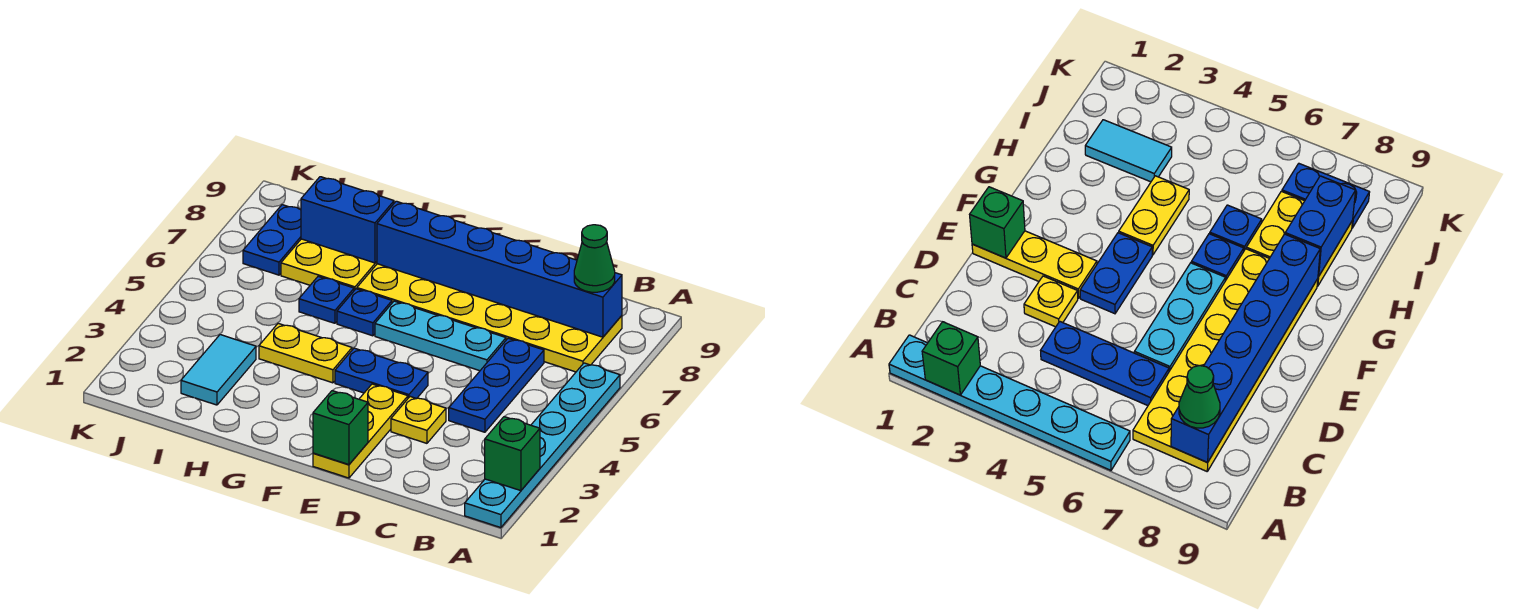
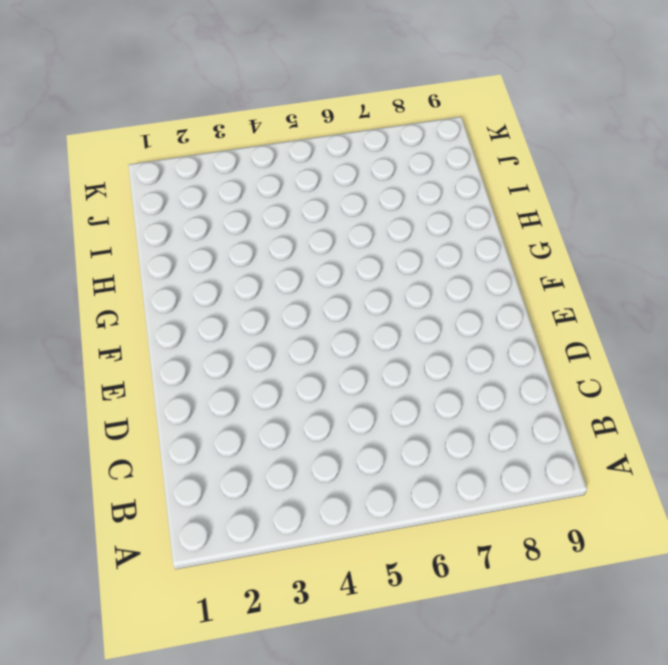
none -> cyan plate A1:A6 level 1
none -> yellow plate B7:G8 level 1
none -> blue plate C4:C6 level 1

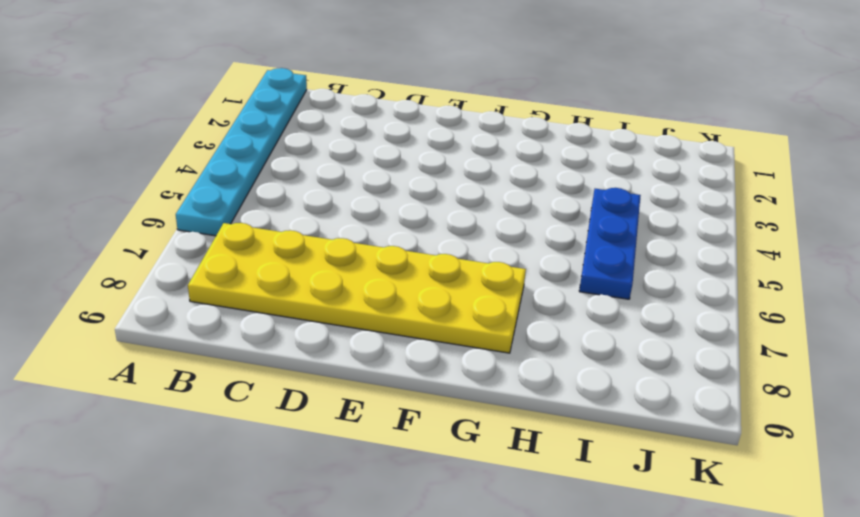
blue plate I4:I6 level 1 -> blue plate C4:C6 level 1
none -> yellow plate D3 level 1
none -> cyan plate D6:F6 level 1
none -> yellow plate E1:E3 level 1

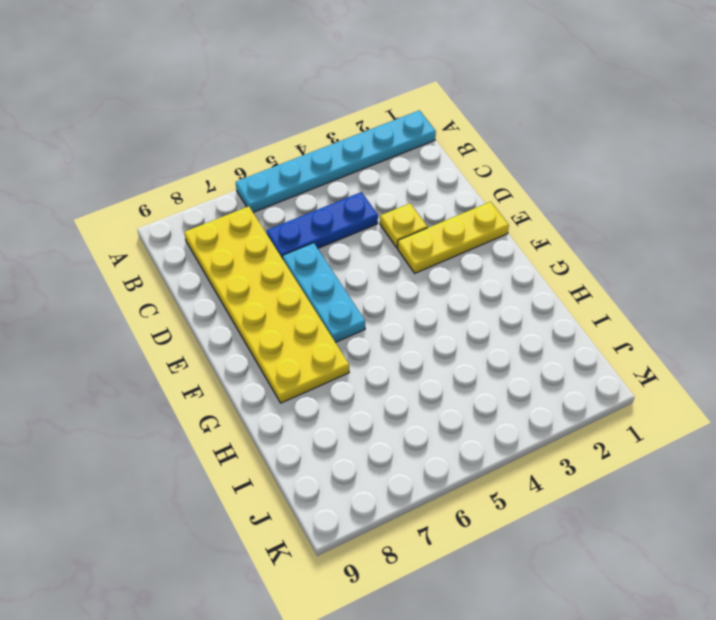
none -> blue plate E4:F4 level 1
none -> yellow plate G4:H4 level 1
none -> blue plate G6 level 1

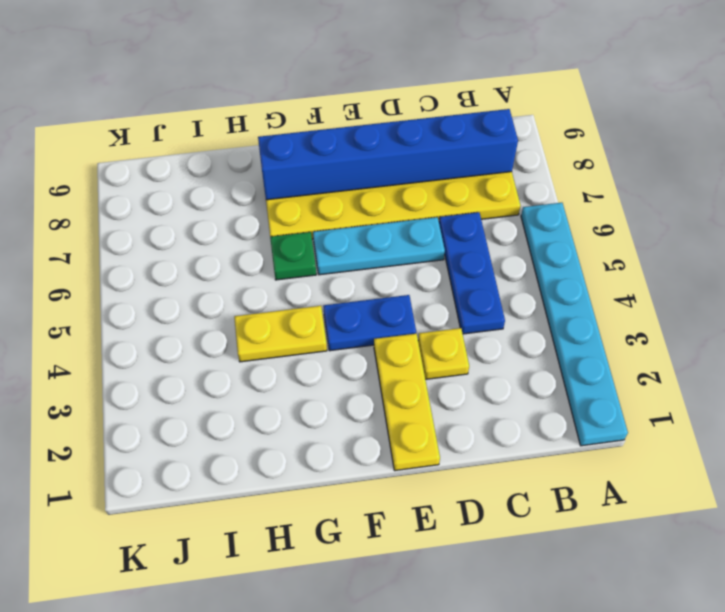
green plate G6 level 1 -> blue plate G6 level 1
none -> blue plate H6 level 1
none -> yellow plate H7:I8 level 1
none -> cyan tile I2:I3 level 1

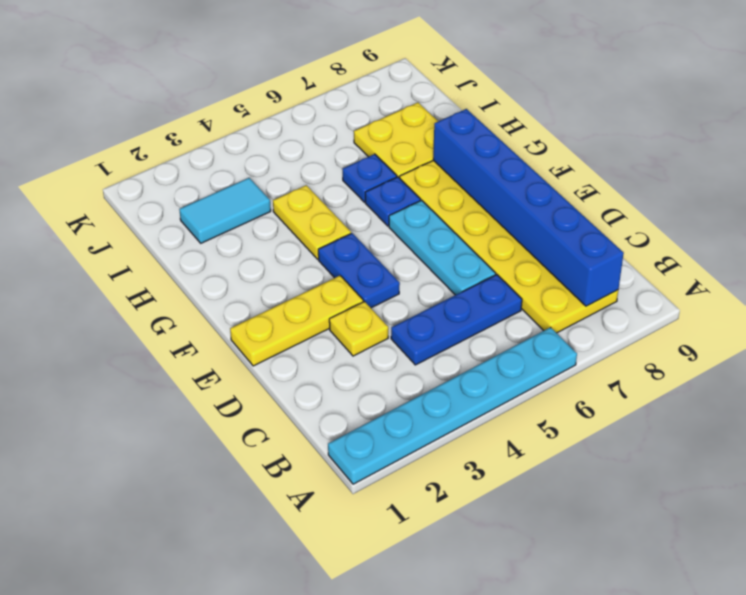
none -> blue plate J7:J8 level 1
none -> green brick A2 level 2
none -> green brick E1 level 2

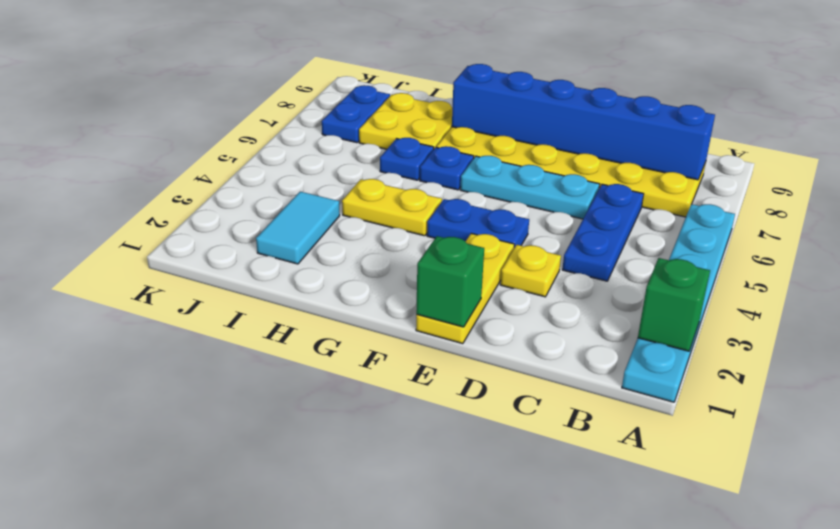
none -> blue brick H8:I8 level 2
none -> green cone B8 level 3

